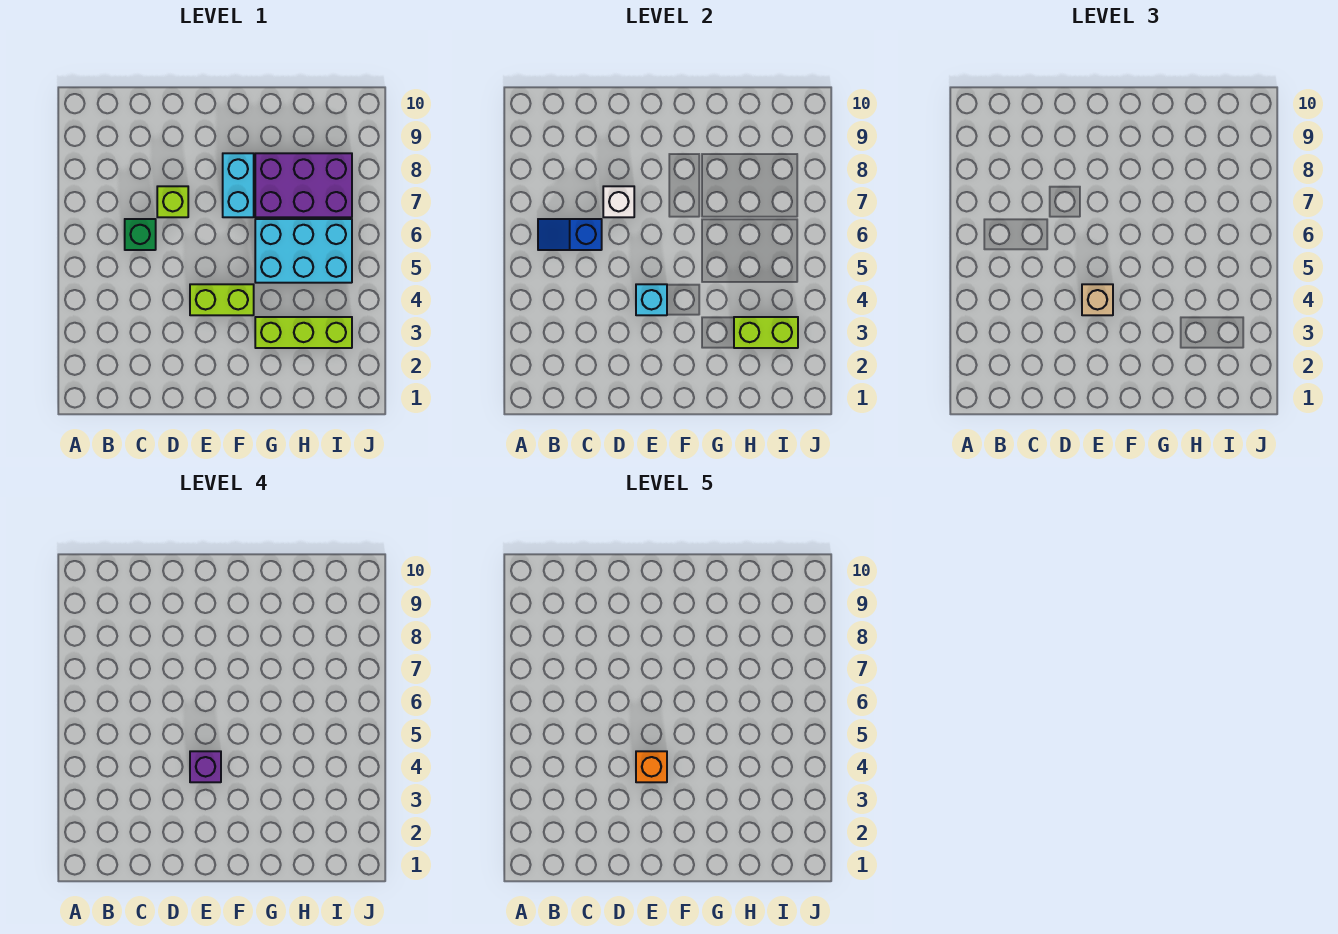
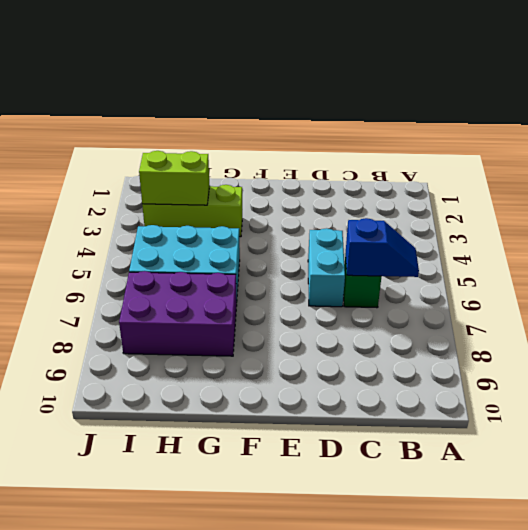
cyan brick D5:D6 level 1 -> cyan brick F7:F8 level 1
none -> lime brick D7 level 1
none -> lime brick E4:F4 level 1
none -> white brick D7 level 2

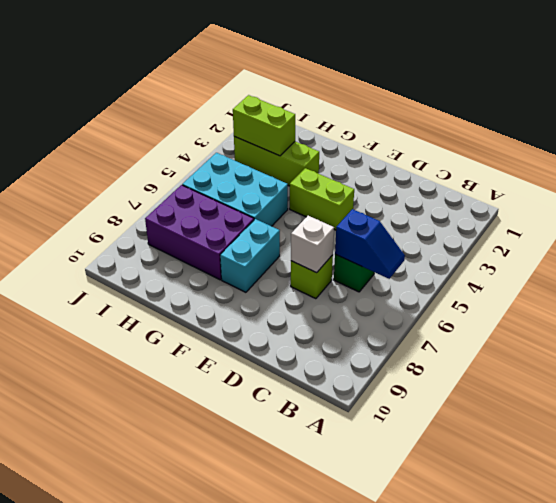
none -> cyan brick E4 level 2
none -> tan brick E4 level 3
none -> purple brick E4 level 4

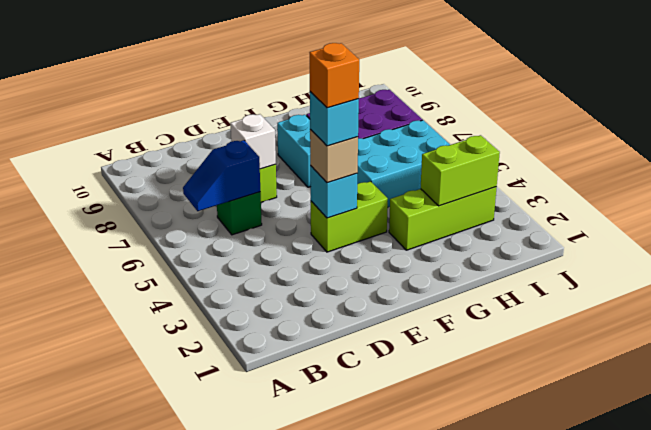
cyan brick E4 level 4 -> purple brick E4 level 4

